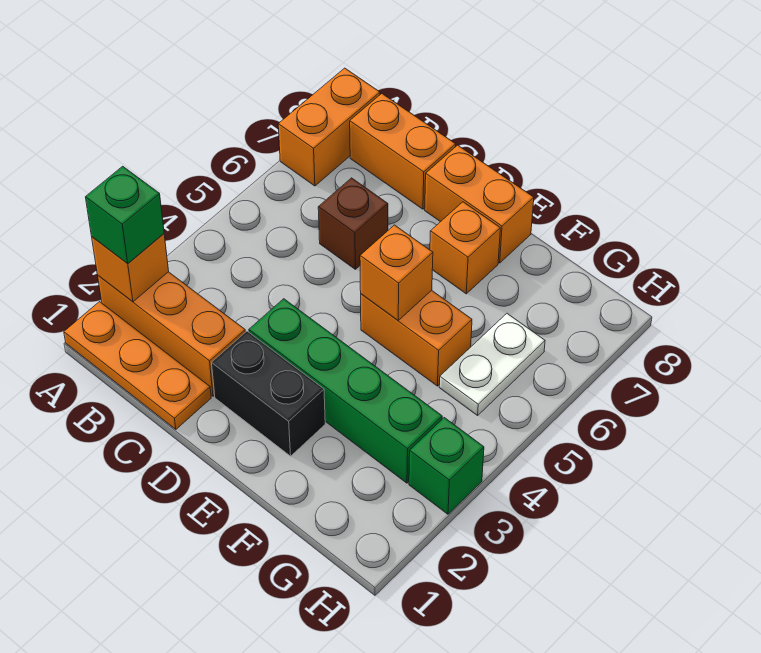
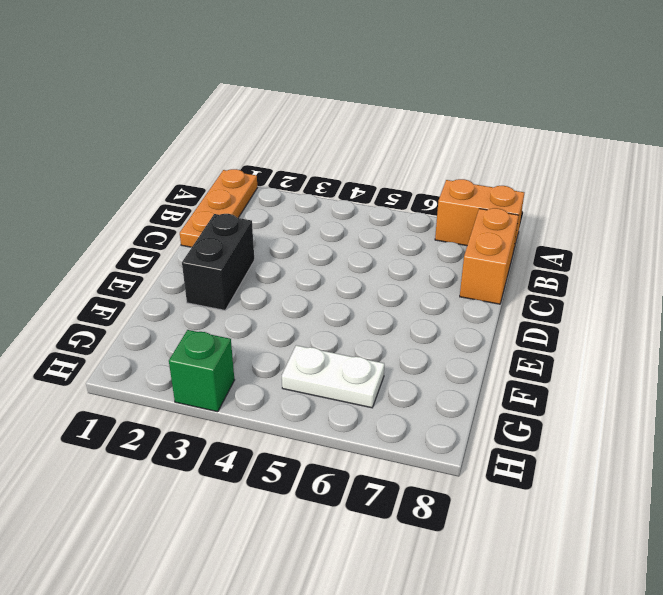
none -> orange brick A2:C2 level 1
none -> brown brick C6 level 1
none -> green brick D3:G3 level 1

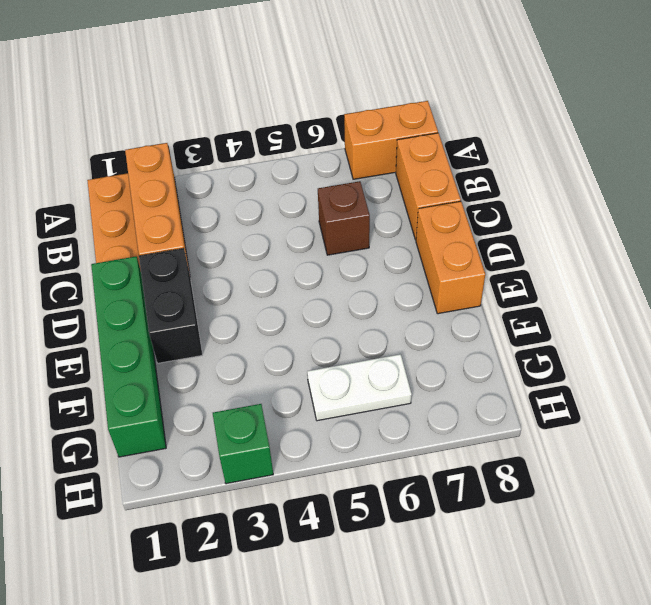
green brick D1:G1 level 1 -> green brick D3:G3 level 1
none -> orange brick E5:F5 level 1
none -> orange brick E7 level 1
none -> orange brick A2 level 2

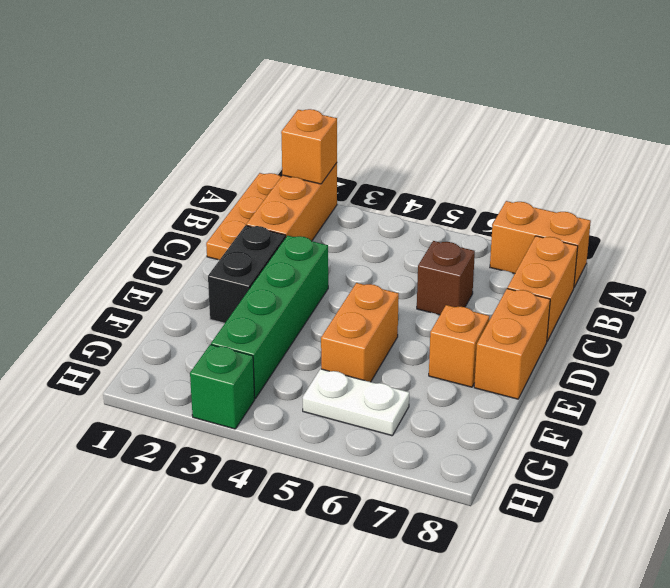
none -> orange brick E5 level 2
none -> green brick A2 level 3

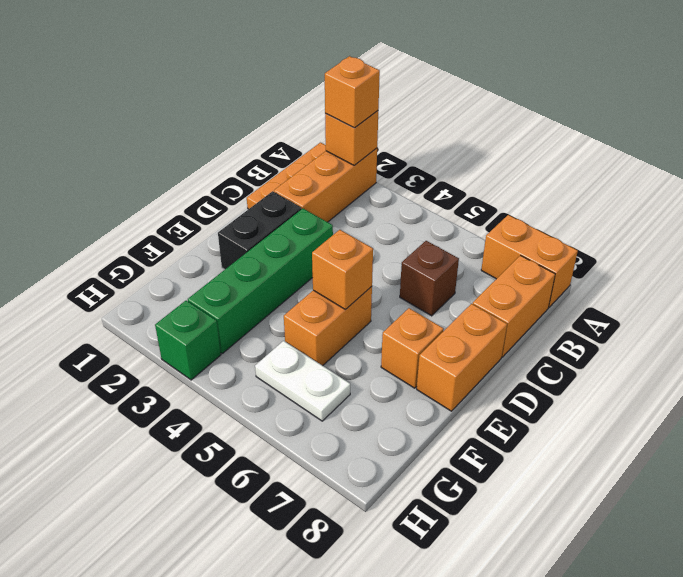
orange brick A2 level 3 -> green brick A2 level 3

